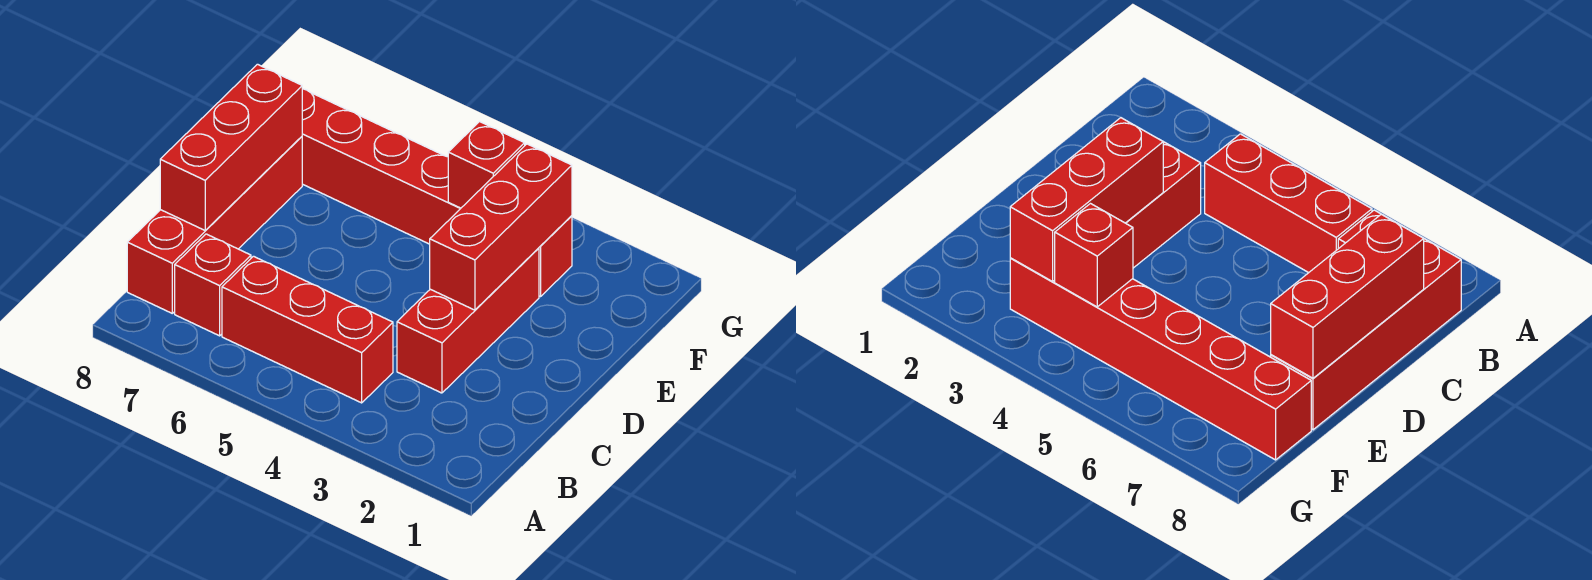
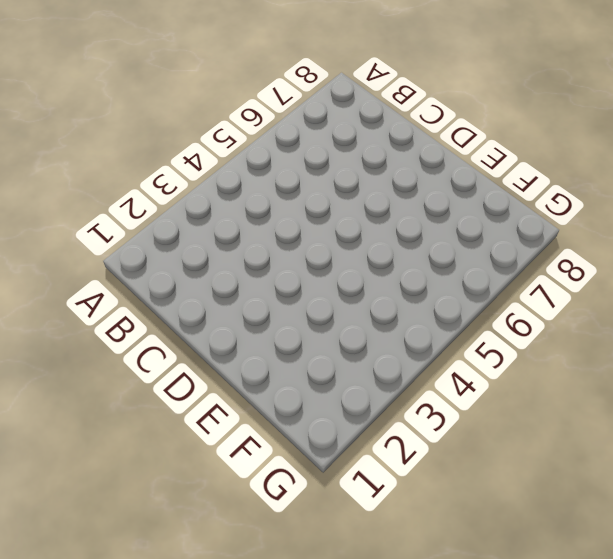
none -> red brick B4:B6 level 1
none -> red brick B7 level 1

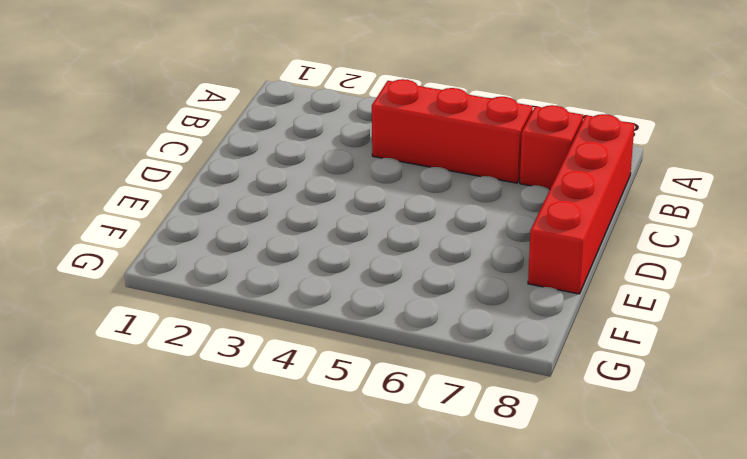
none -> red brick C3:E3 level 1
none -> red brick F3:F8 level 1

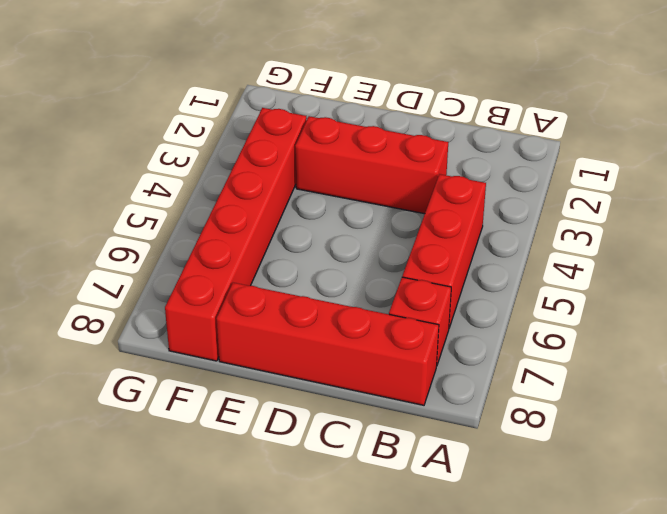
none -> red brick C8:E8 level 2
none -> red brick D3:F3 level 2

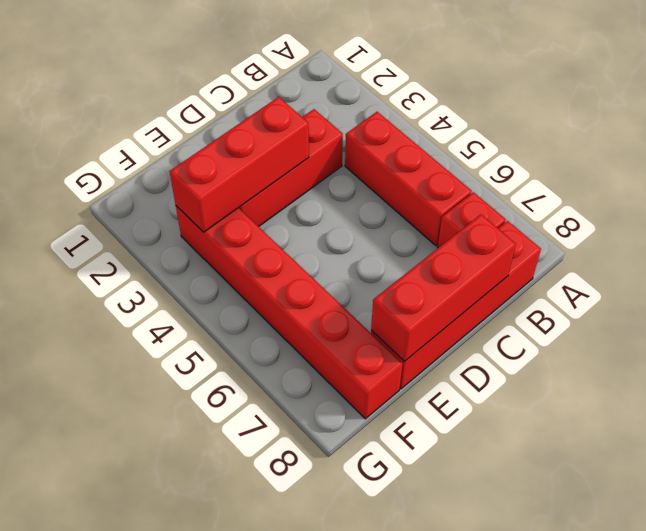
none -> red brick F4 level 2

